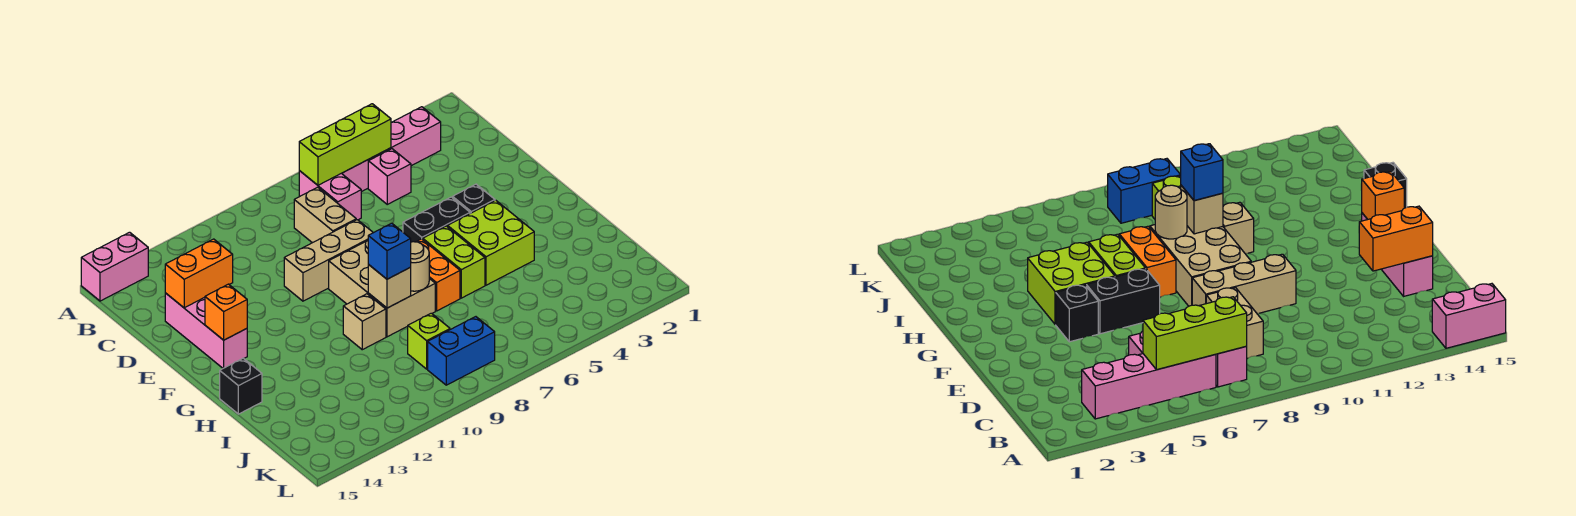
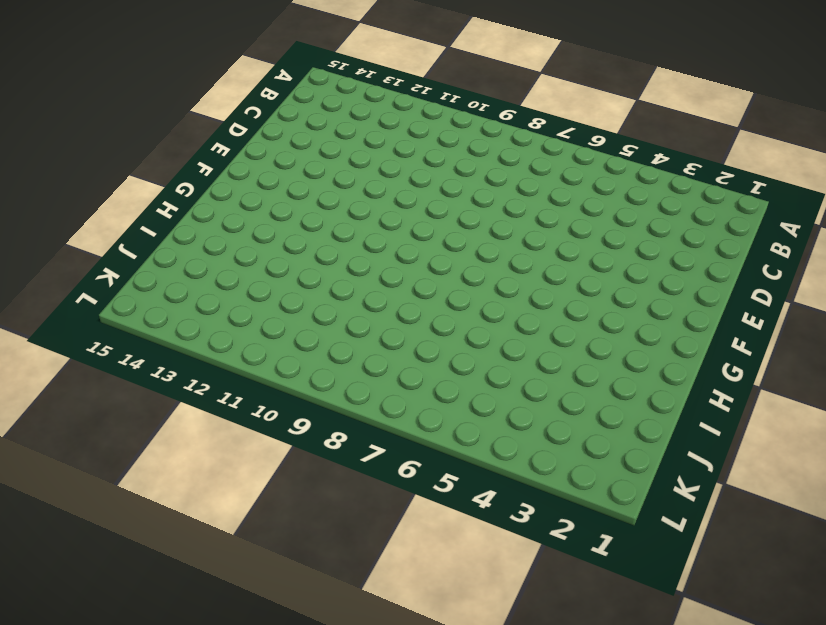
none -> pink brick A14:A15 level 1
none -> pink brick B3:B6 level 1
none -> pink brick B7:C7 level 1

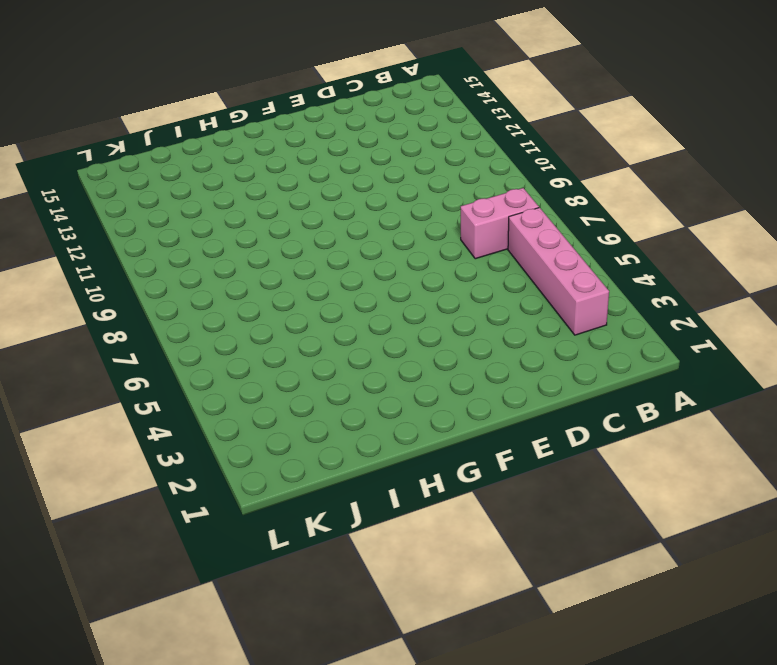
none -> pink brick A14:A15 level 1
none -> pink brick C5 level 1
none -> tan brick C8:D8 level 1

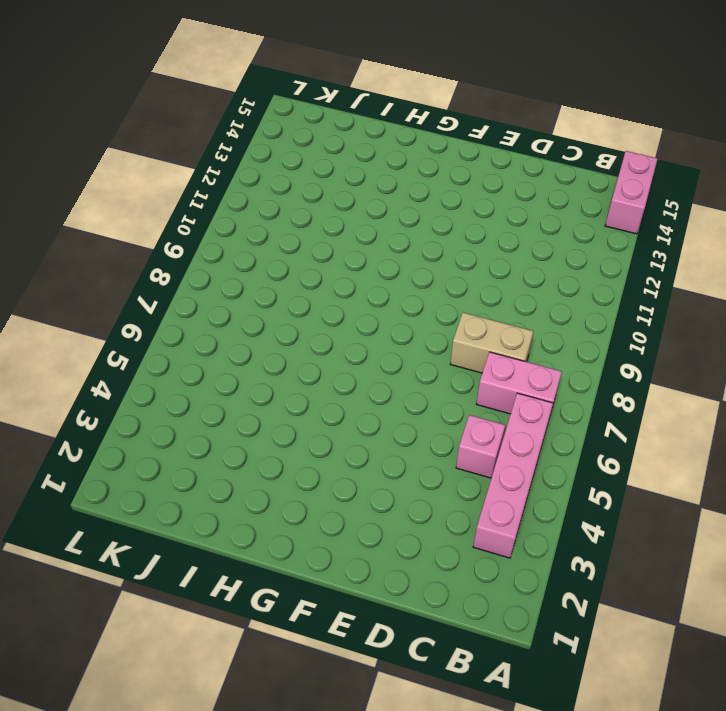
none -> pink brick D14:F14 level 1
none -> tan brick E8:E10 level 1
none -> black brick F4 level 1

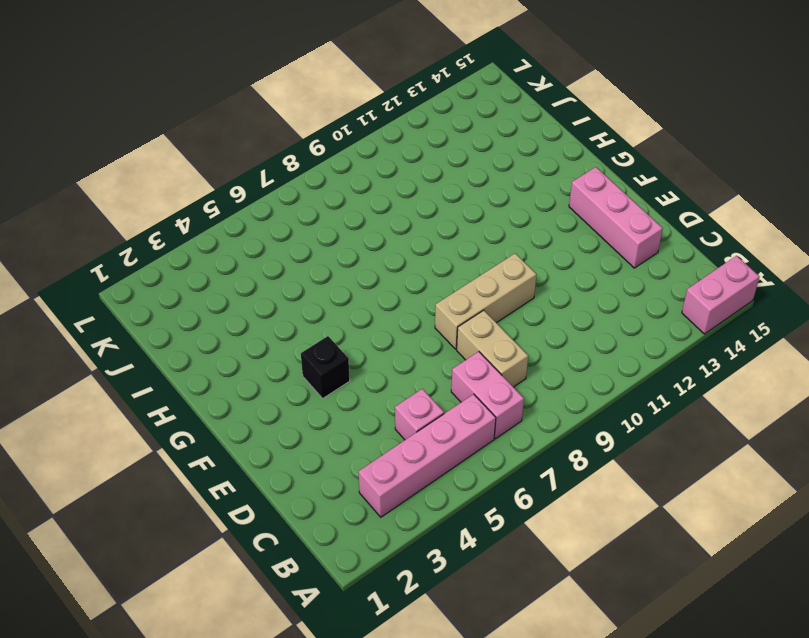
none -> black brick F5:F6 level 1
none -> tan brick F8:H9 level 1
none -> lime brick G4:H5 level 1

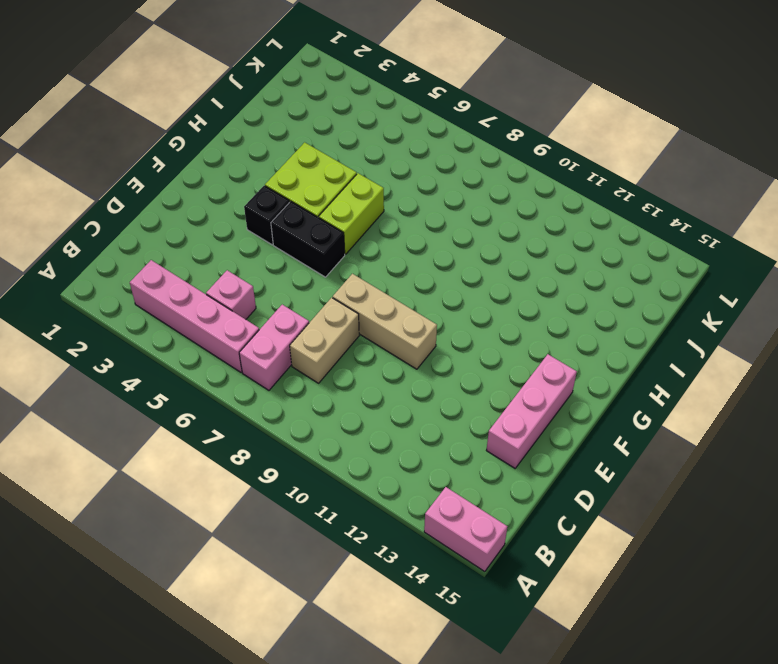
none -> tan brick F8:H9 level 1
none -> orange brick G7:H7 level 1
none -> tan brick H10 level 1

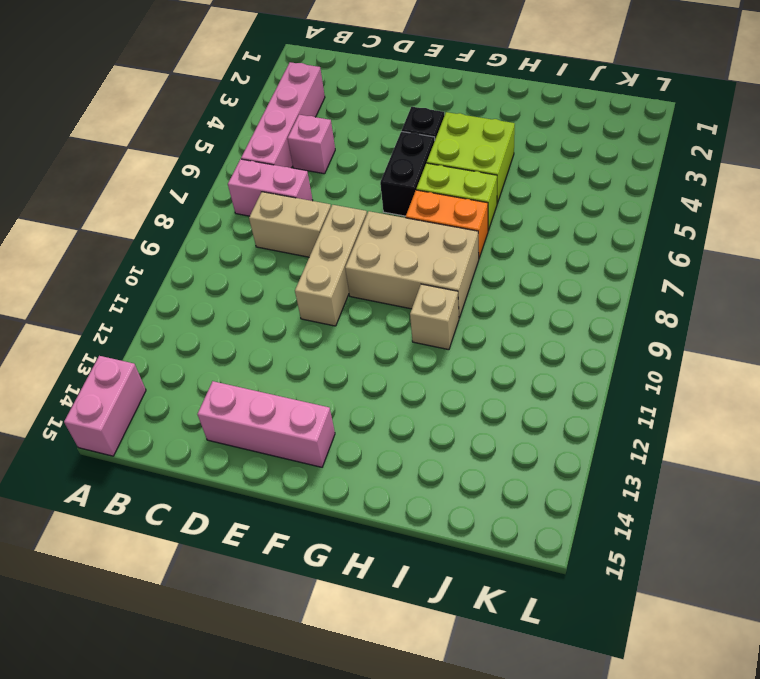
none -> black brick H15 level 1
none -> lime brick J9 level 1
none -> blue brick K8:K9 level 1

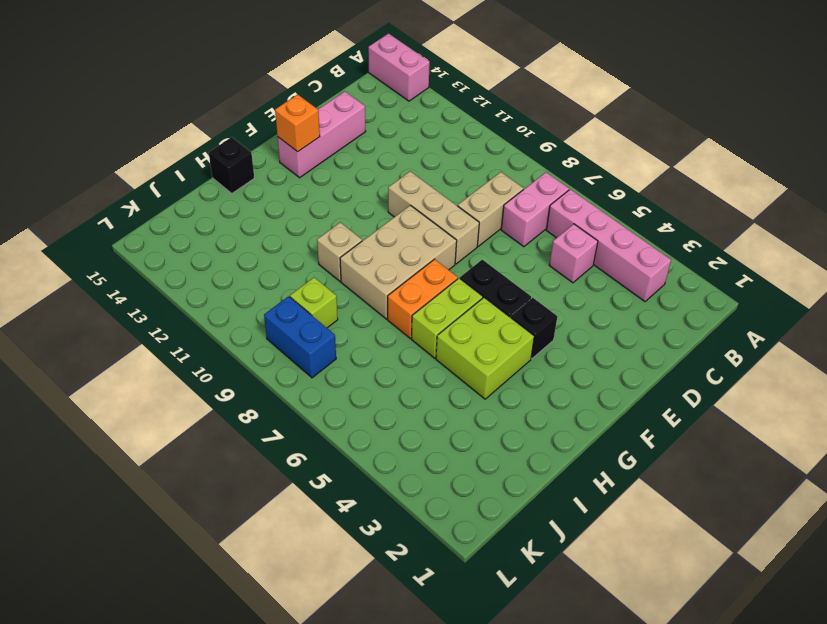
none -> lime brick B5:B7 level 2
none -> orange brick D13:D14 level 2
none -> tan round brick H8 level 2

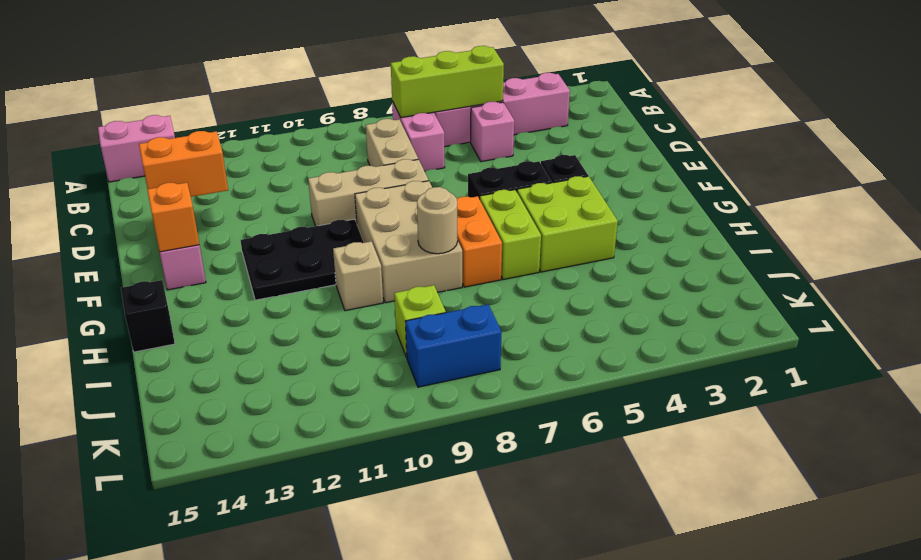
black plate F10:G12 level 1 -> none
none -> tan brick H9 level 2
none -> blue brick H9 level 3

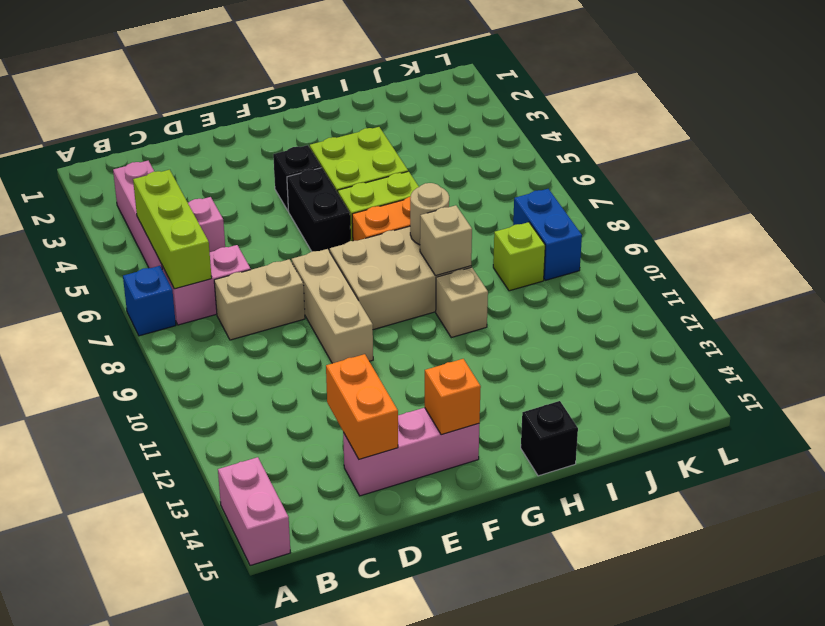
blue brick A7 level 1 -> blue brick H9 level 3

